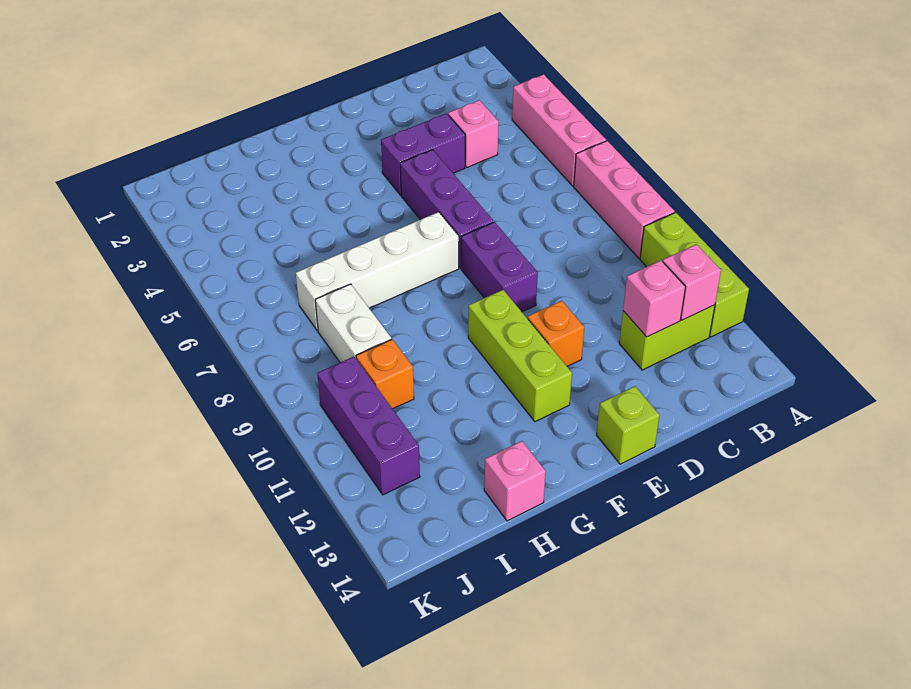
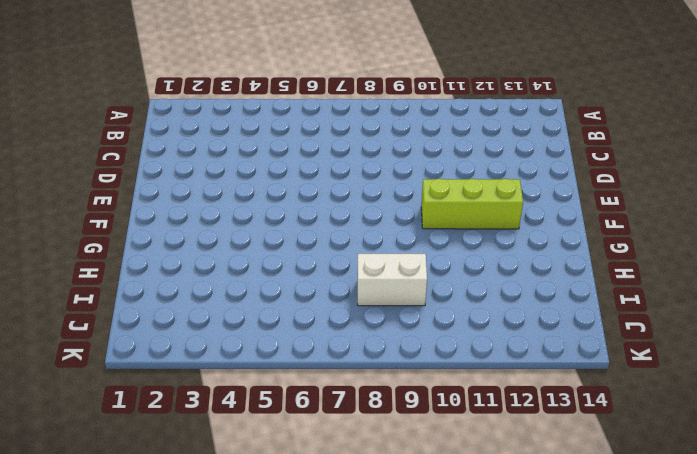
none -> pink brick A4:A6 level 1
none -> pink brick A7:A9 level 1
none -> lime brick A10:A12 level 1

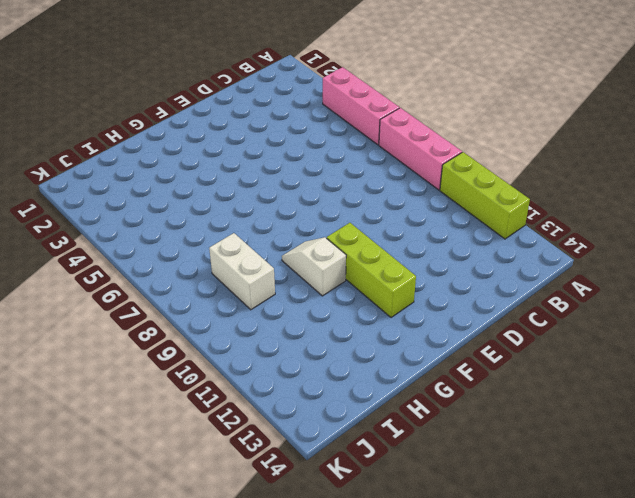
white slope G9:G10 level 1 top 10 -> none
none -> lime brick B12:C12 level 1
none -> pink brick C4 level 1
none -> purple brick D4:E4 level 1

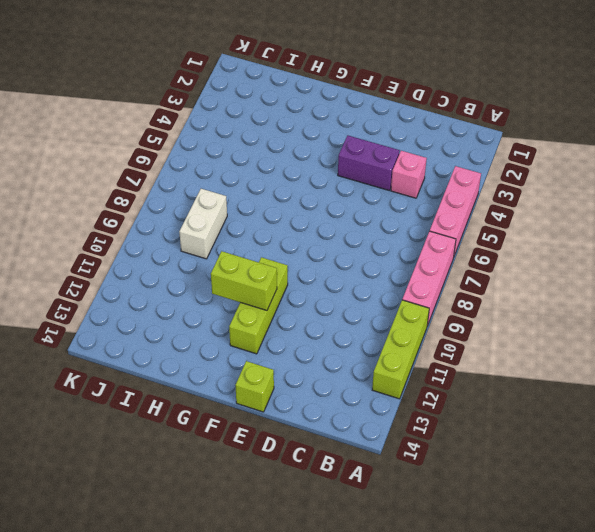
lime brick F11:G11 level 2 -> lime brick B12:C12 level 1
none -> purple brick E5:E7 level 1
none -> purple brick E8:E9 level 1
none -> orange brick E11 level 1

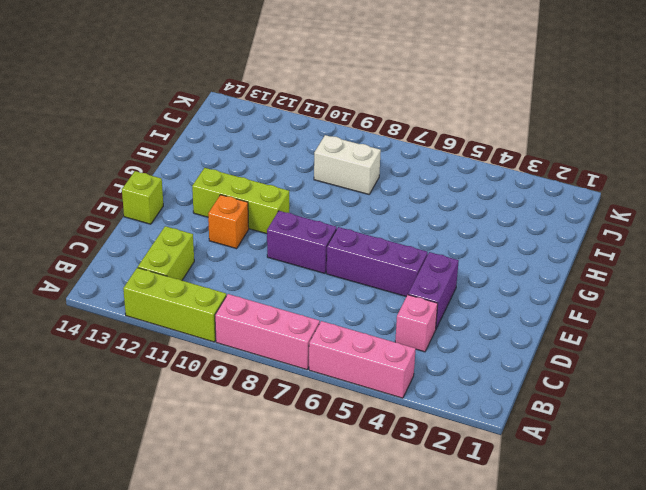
none -> white brick F7:I7 level 1
none -> pink brick H14 level 1
none -> orange brick I10 level 1

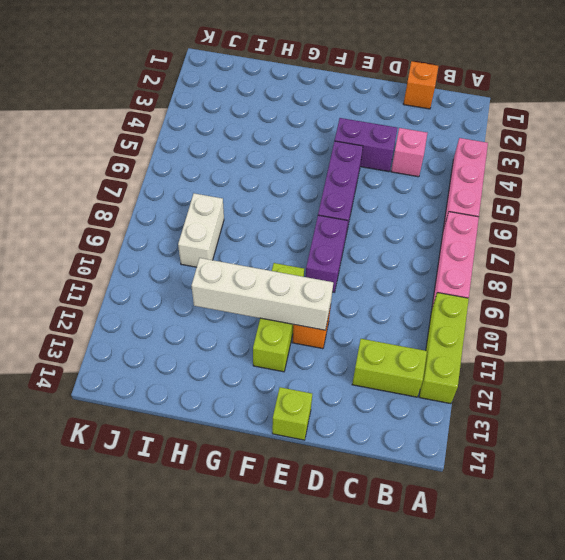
orange brick C1 level 1 -> orange brick I10 level 1
white brick E11:H11 level 2 -> white brick F7:I7 level 1
none -> pink brick H14 level 1
none -> purple brick J10:J12 level 1
none -> pink brick B12 level 2

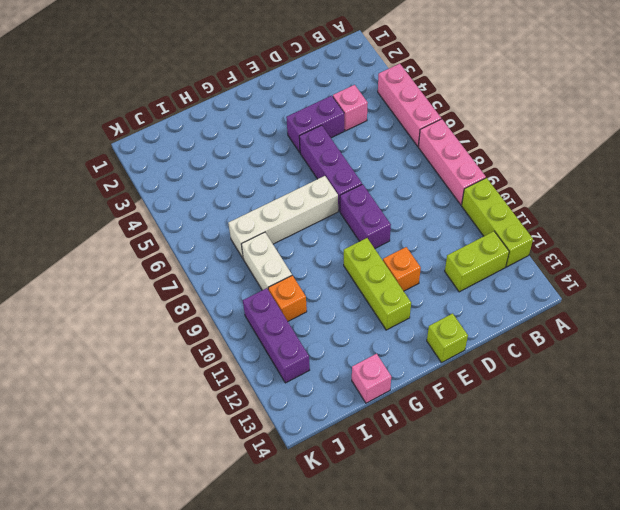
none -> pink brick B12 level 2
none -> pink brick C12 level 2

